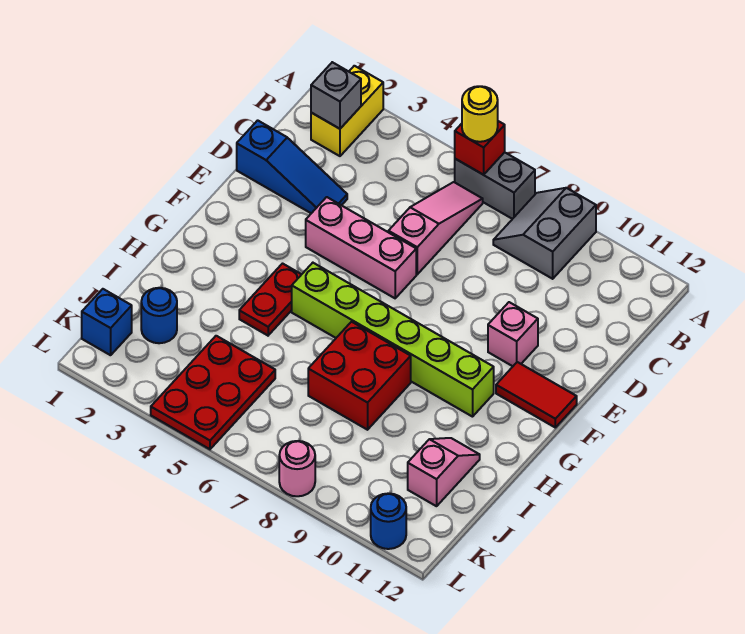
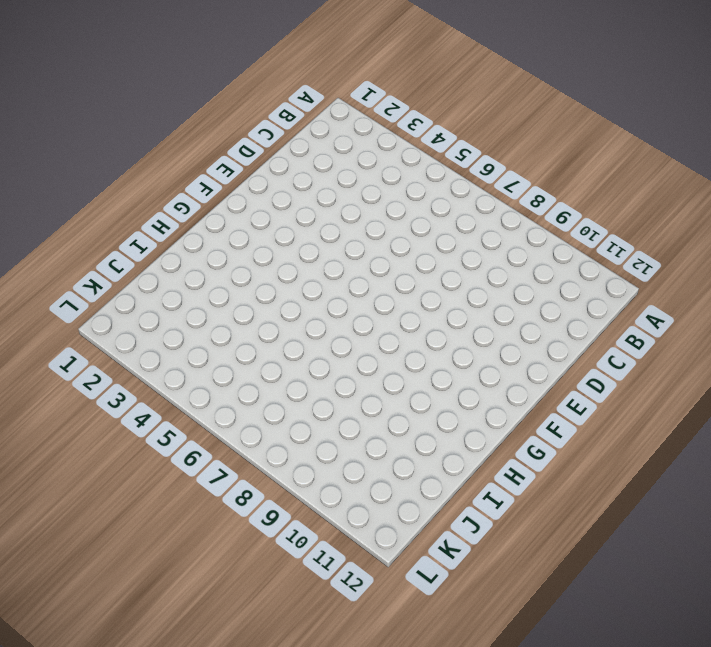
none -> yellow brick A2:B2 level 1
none -> grey brick A6:A7 level 1
none -> grey slope A8:B9 level 1 top 9

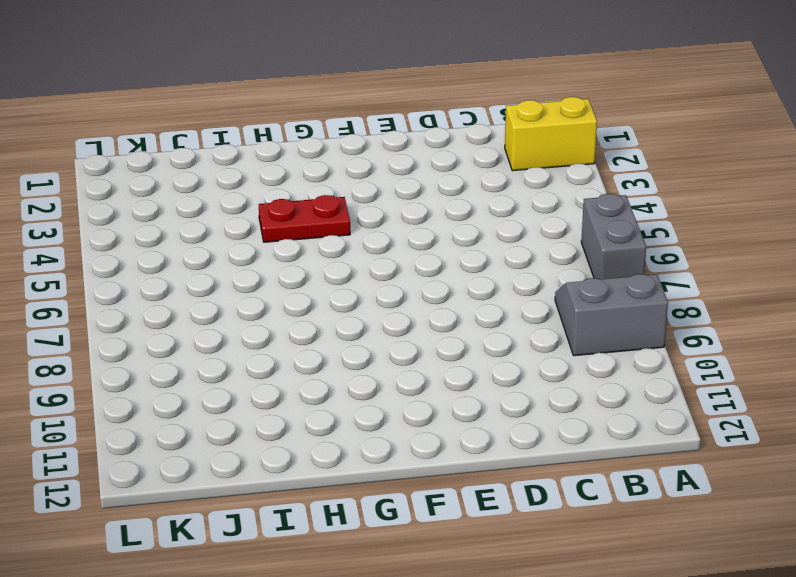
none -> pink slope B6:D6 level 1 top D
none -> blue slope D1:D3 level 1 top 1
none -> pink brick E4:E6 level 1

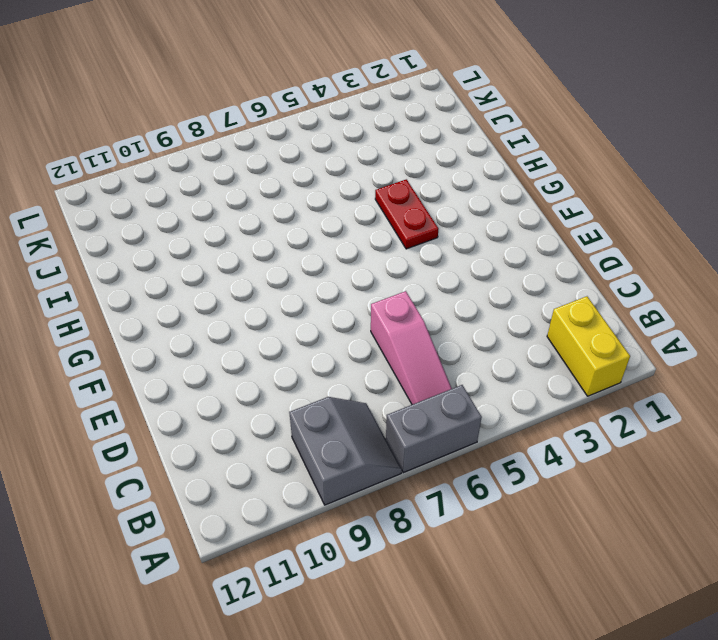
none -> blue slope D1:D3 level 1 top 1
none -> pink brick E4:E6 level 1
none -> pink brick E10 level 1

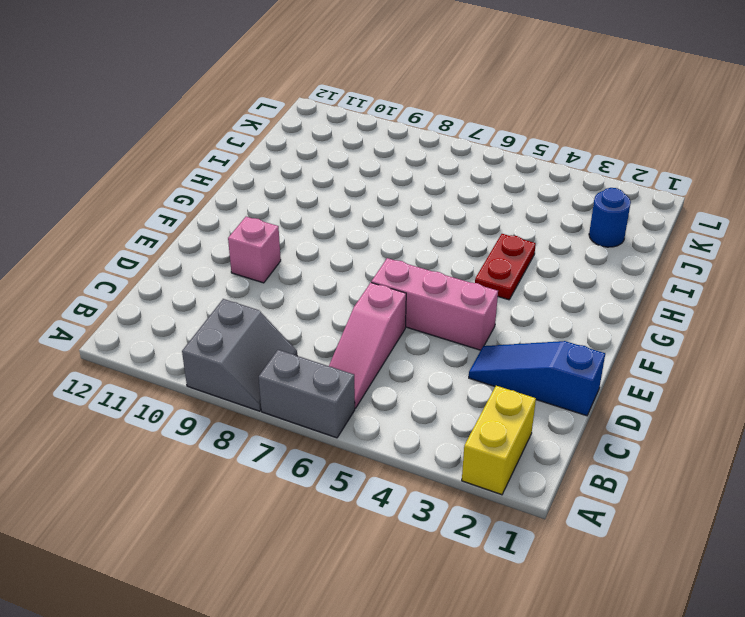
none -> red tile F11:F12 level 1
none -> lime brick G5:G10 level 1
none -> red brick H7:I8 level 1

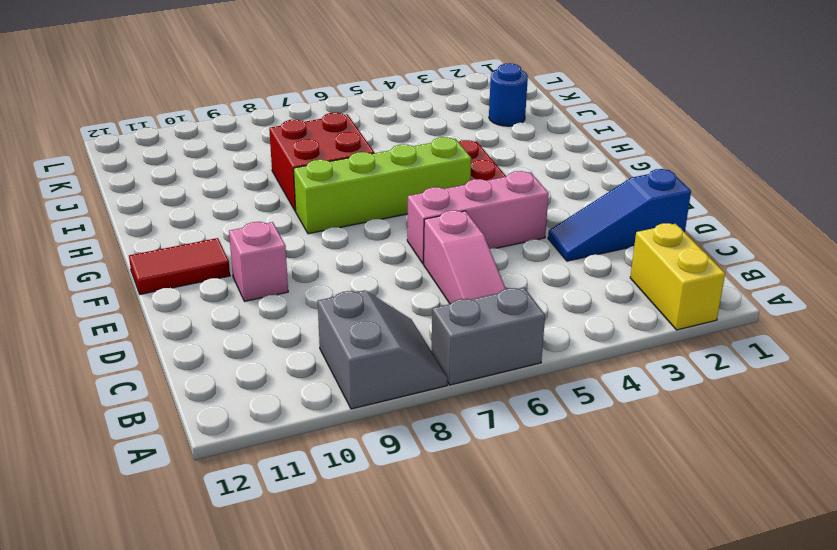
lime brick G5:G8 level 1 -> lime brick G5:G10 level 1
none -> pink slope I11:J11 level 1 top J
none -> red plate J4:L5 level 1
none -> blue brick K1 level 1

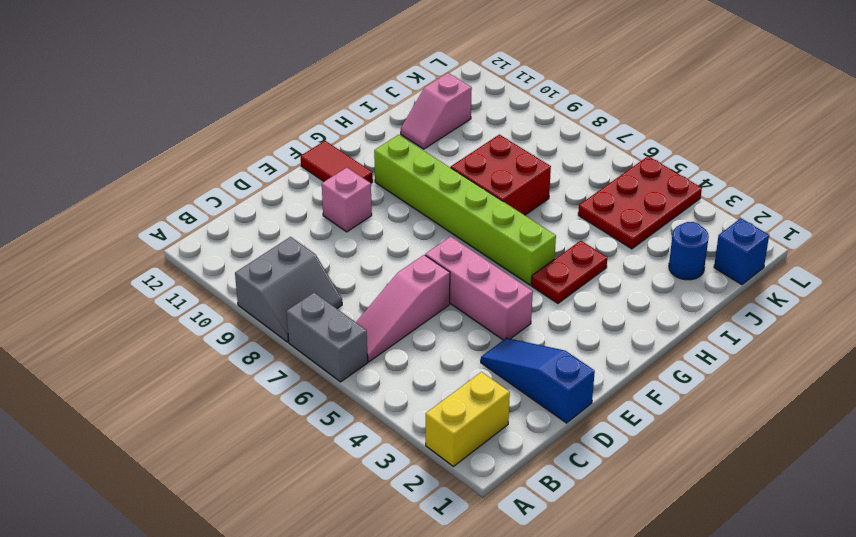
none -> pink round brick L8 level 1
none -> blue round brick L11 level 1
none -> red brick A6 level 2

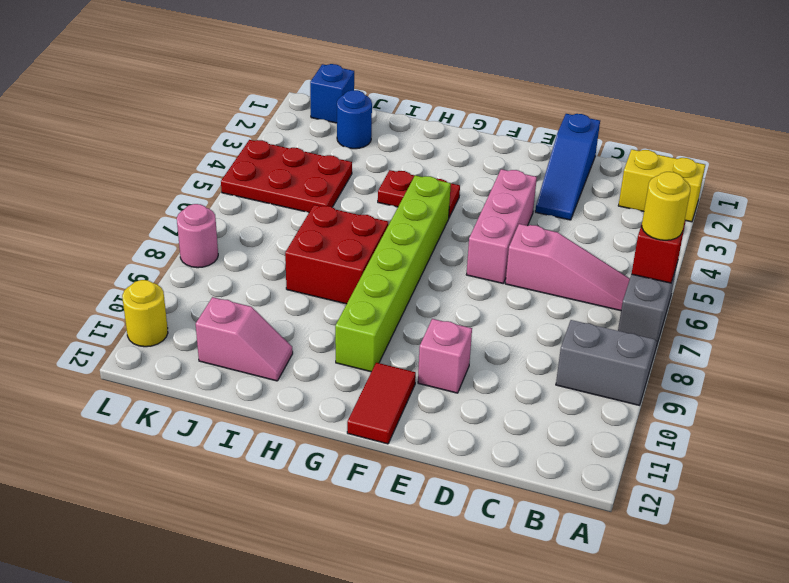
yellow round brick L11 level 1 -> blue round brick L11 level 1
none -> grey brick B2 level 2

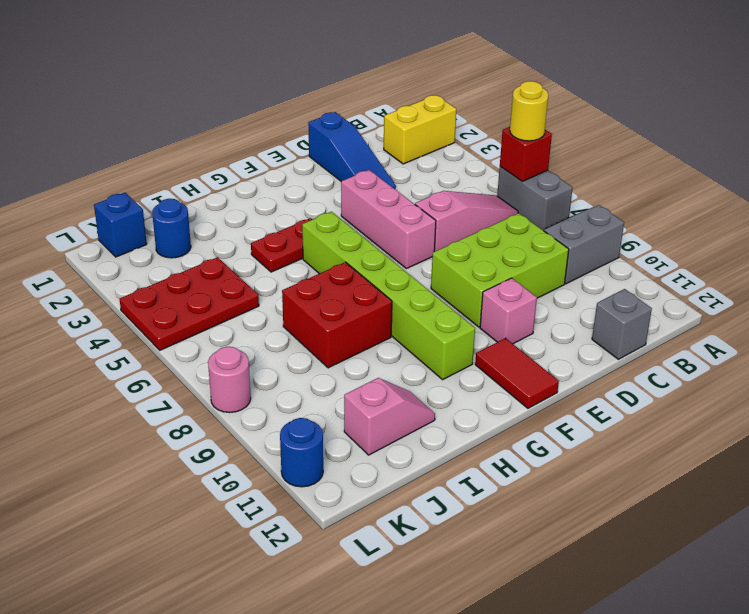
lime brick C8:E9 level 1 -> none
grey brick C12 level 1 -> grey brick B2 level 2

